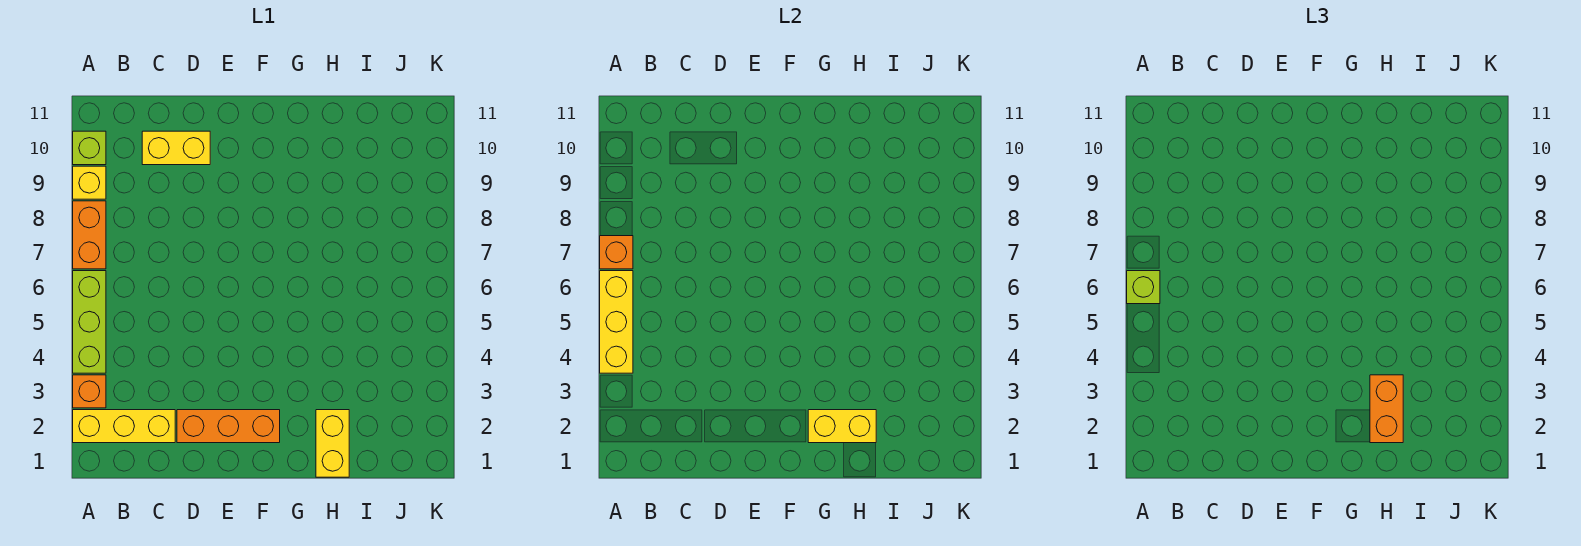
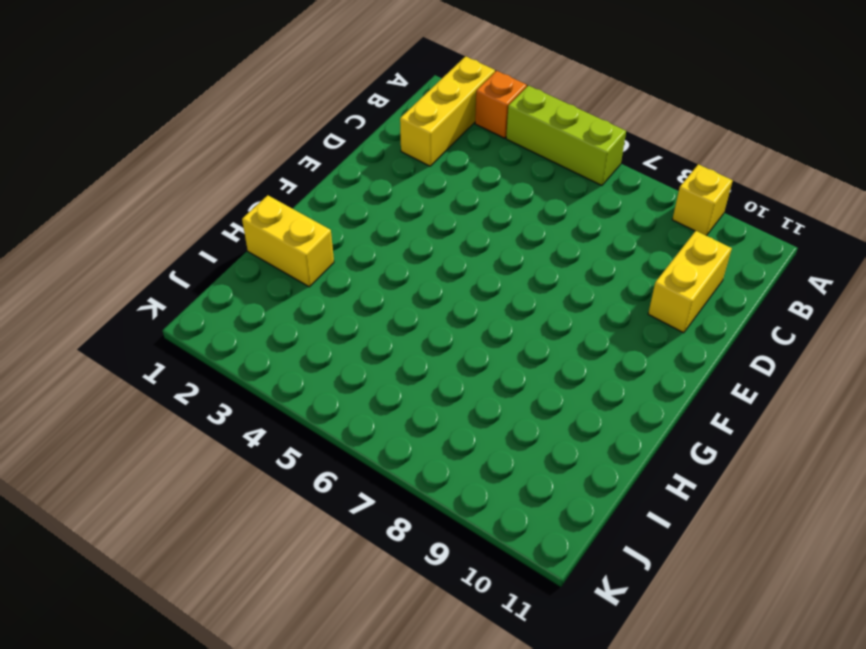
none -> orange brick A7:A8 level 1
none -> lime brick A10 level 1
none -> orange brick D2:F2 level 1

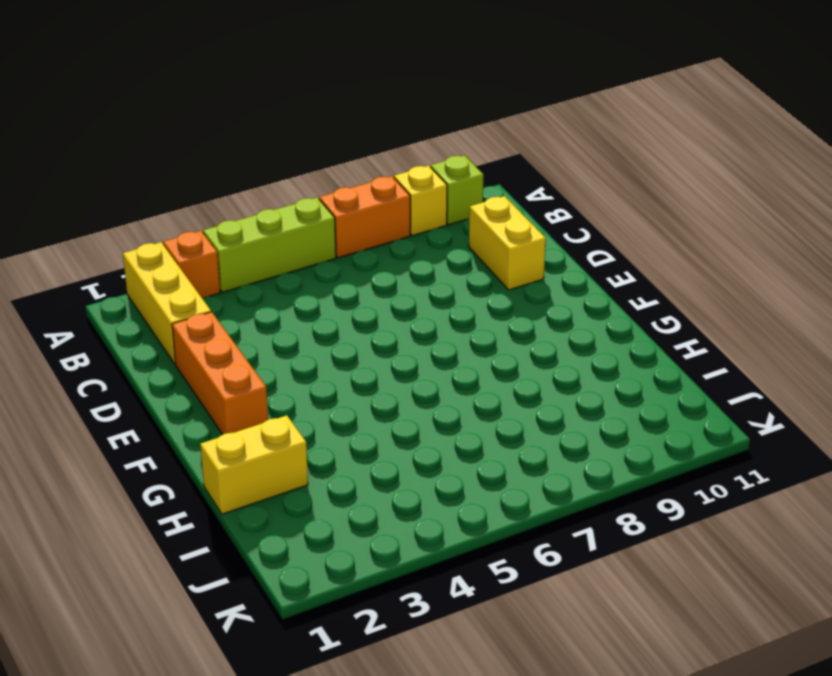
none -> yellow brick A4:A6 level 2
none -> orange brick A7 level 2
none -> yellow brick G2:H2 level 2

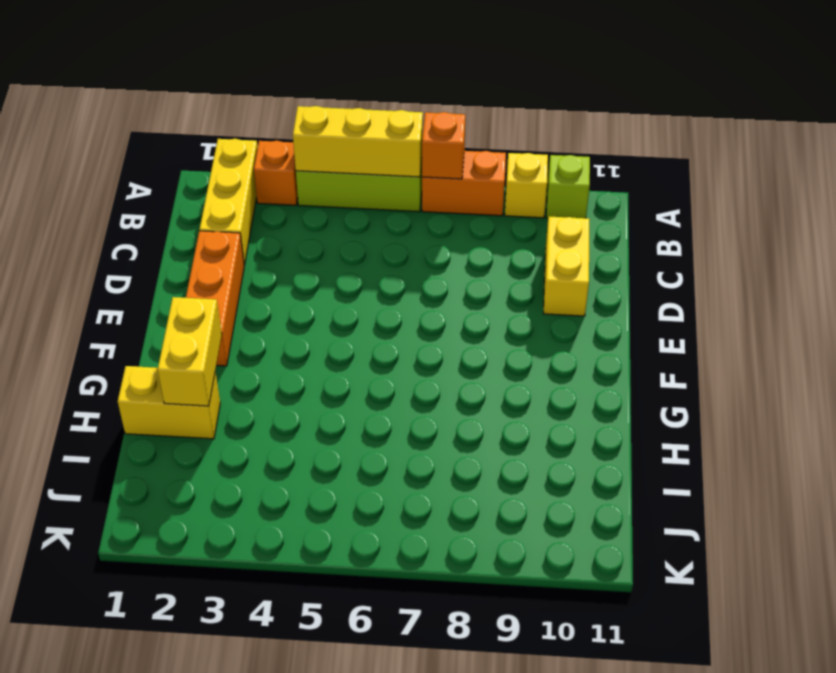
none -> lime brick A6 level 3
none -> orange brick H2:H3 level 3

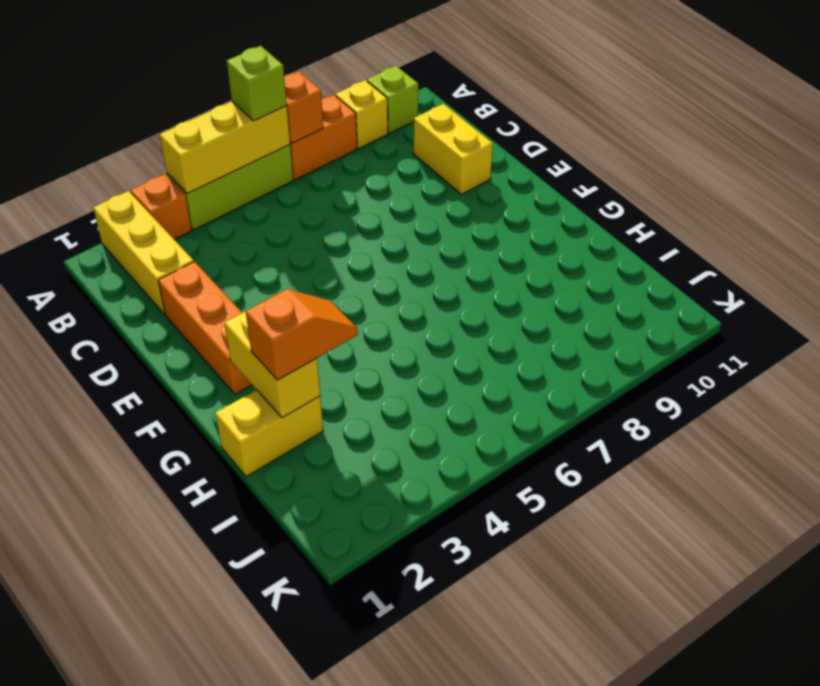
orange slope H2:H3 level 3 top 2 -> orange brick H2:H3 level 3

